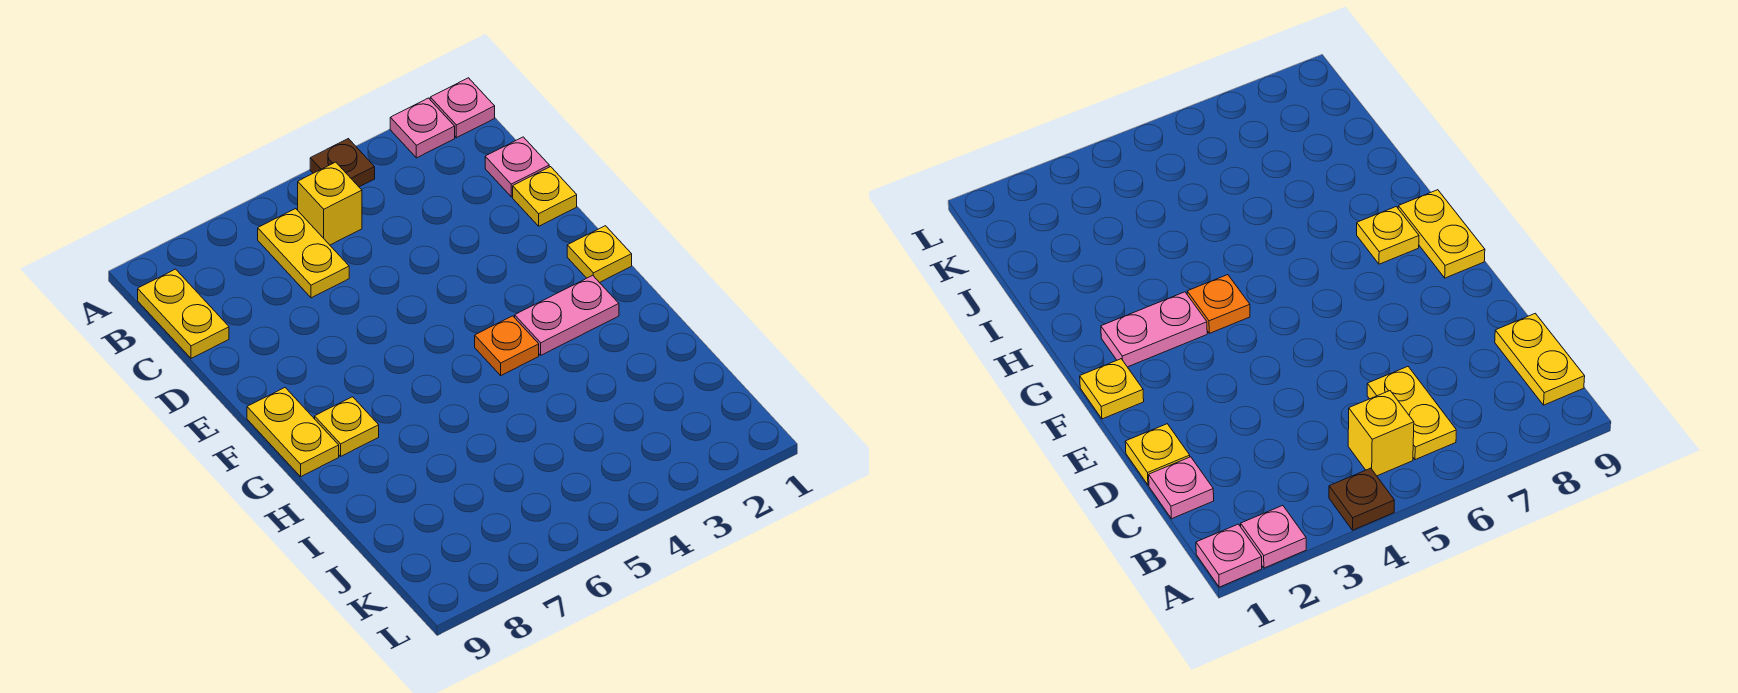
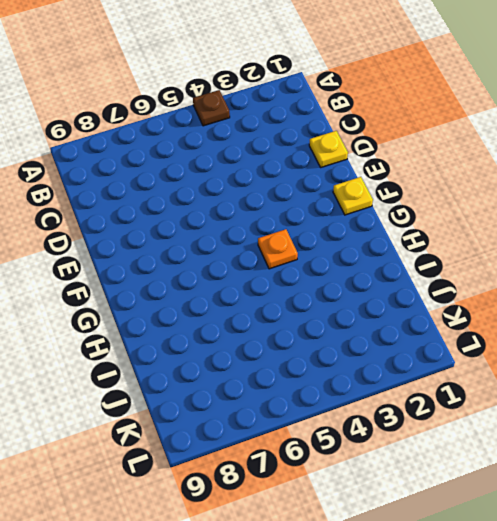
none -> pink plate A1 level 1
none -> pink plate A2 level 1
none -> yellow brick B5 level 1

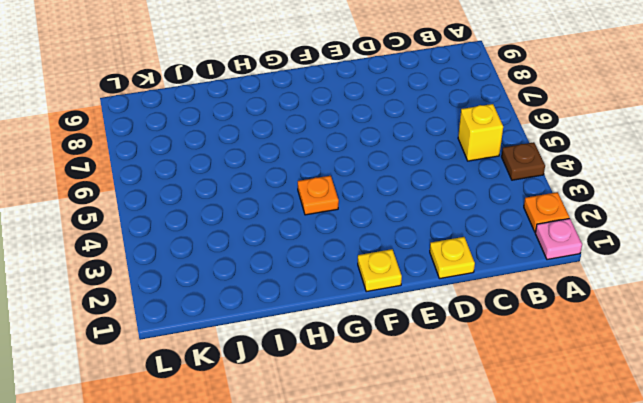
orange plate A2 level 1 -> pink plate A2 level 1
none -> yellow plate B6:C6 level 1
none -> yellow plate B9:C9 level 1
none -> pink plate C1 level 1

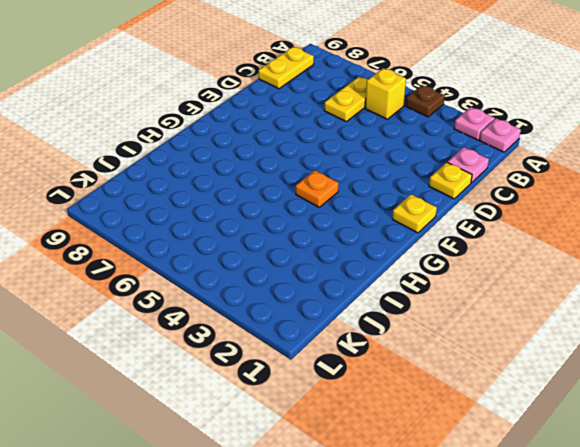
none -> yellow plate F9:G9 level 1
none -> pink plate G2:G3 level 1
none -> yellow plate G8 level 1

